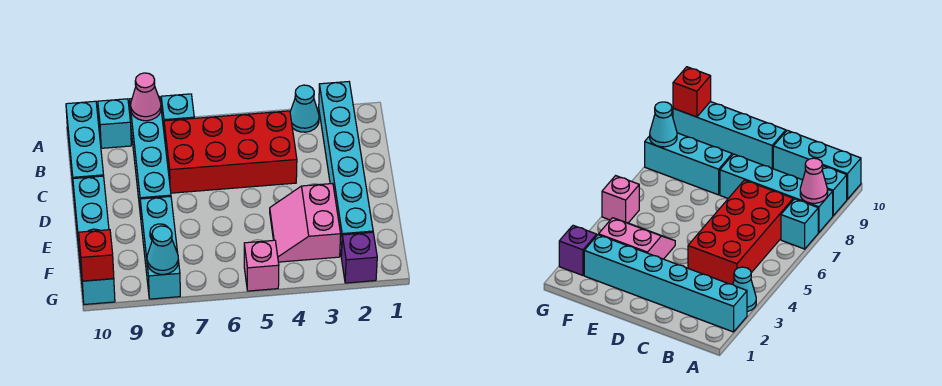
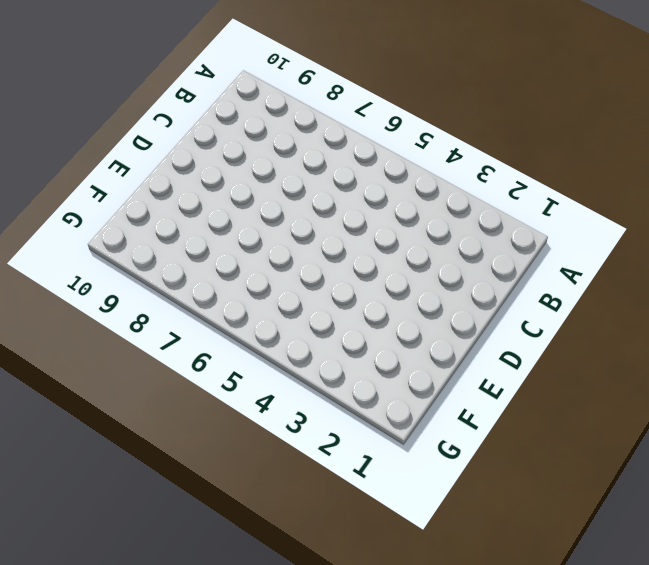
none -> cyan brick A2:F2 level 1
none -> cyan cone A3 level 1
none -> cyan brick A7 level 1

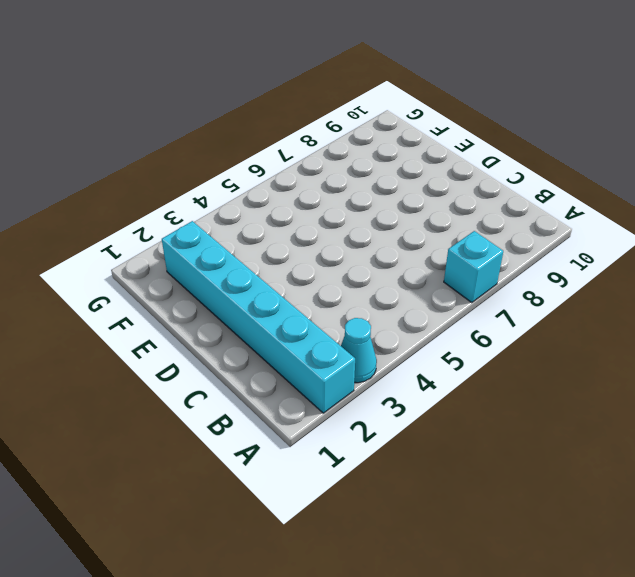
none -> cyan brick A8:D8 level 1
none -> cyan brick A9 level 1
none -> cyan brick A10:C10 level 1

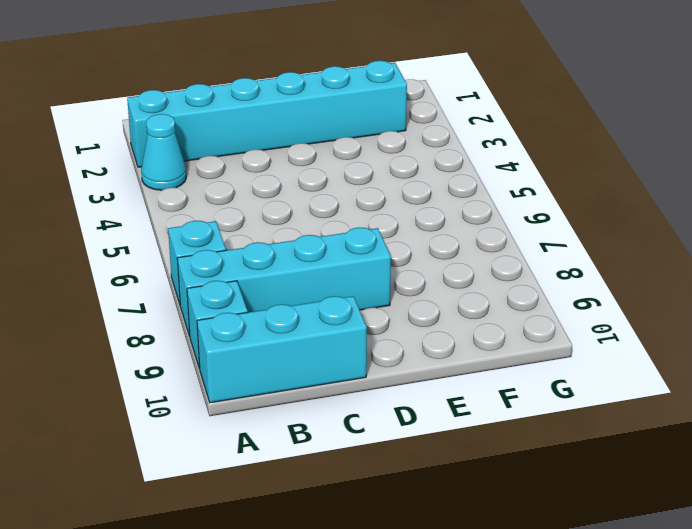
none -> red brick B4:C7 level 1
none -> cyan brick D10:G10 level 1
none -> pink slope E3:F4 level 1 top 3

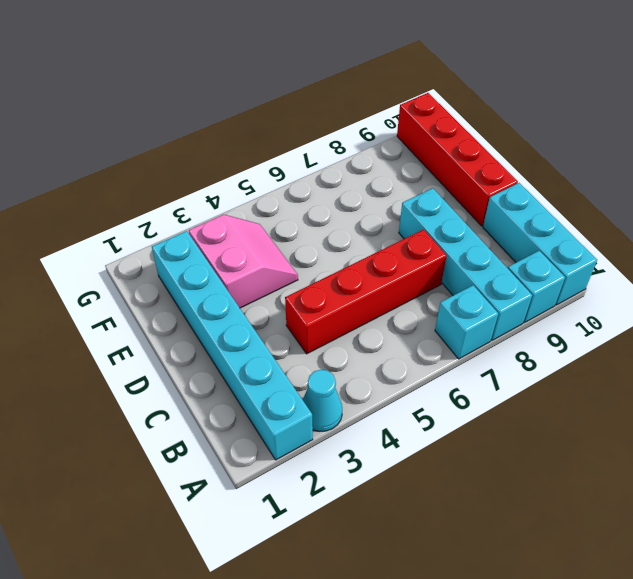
red brick C4:C7 level 1 -> red brick B4:C7 level 1
red brick D10:G10 level 1 -> cyan brick D10:G10 level 1
none -> cyan brick E8:G8 level 1
none -> purple brick G2 level 1
none -> pink brick G5 level 1

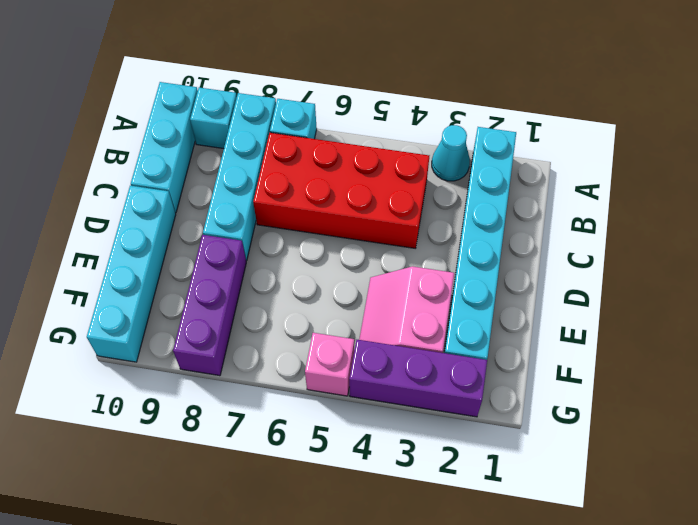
purple brick E8:G8 level 1 -> cyan brick E8:G8 level 1
purple brick G2:G4 level 1 -> purple brick G2 level 1
none -> pink cone A8 level 2
none -> cyan cone G8 level 2
none -> red brick G10 level 2

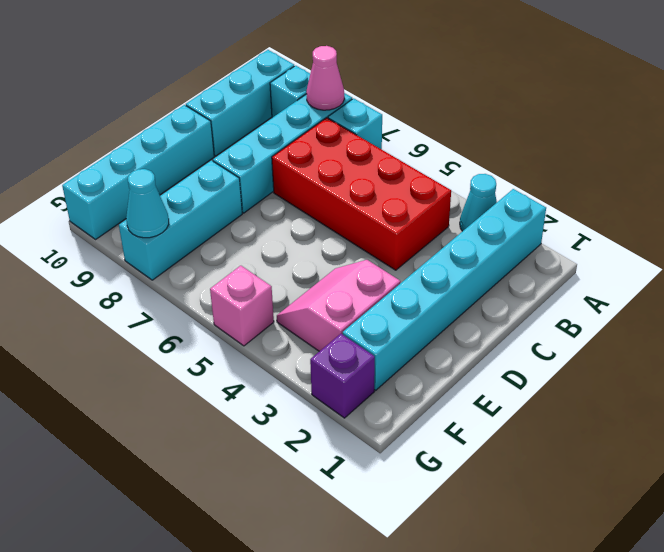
none -> red brick G10 level 2

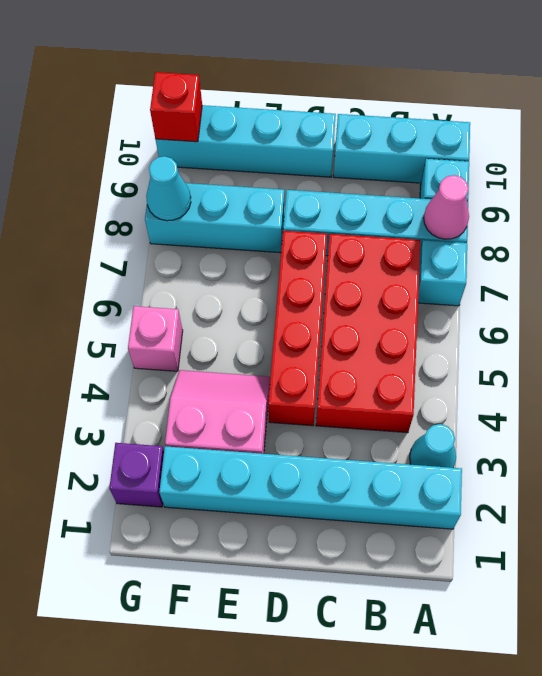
red brick D4:D7 level 1 -> none

